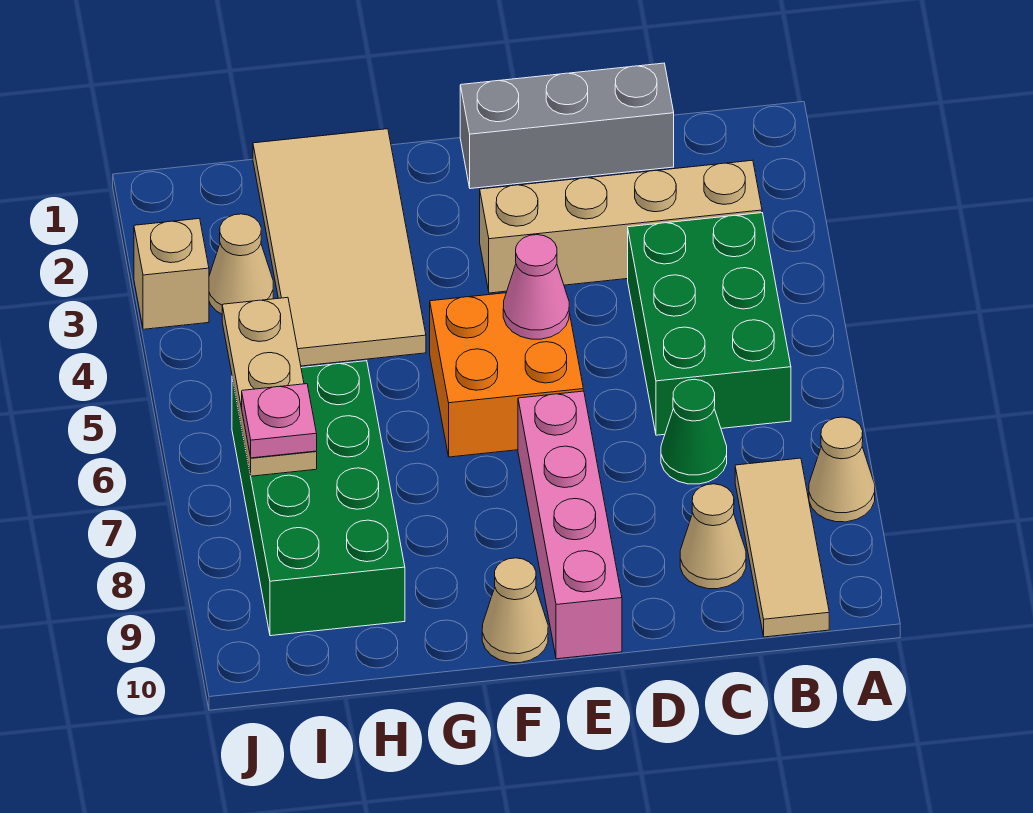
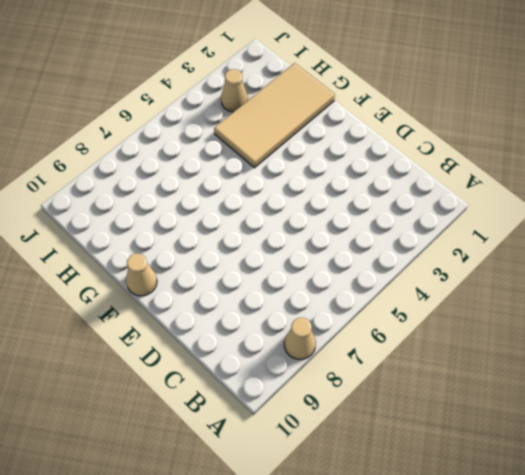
none -> tan brick B3:E3 level 1
none -> green brick B4:C6 level 1
none -> tan tile B8:B10 level 1

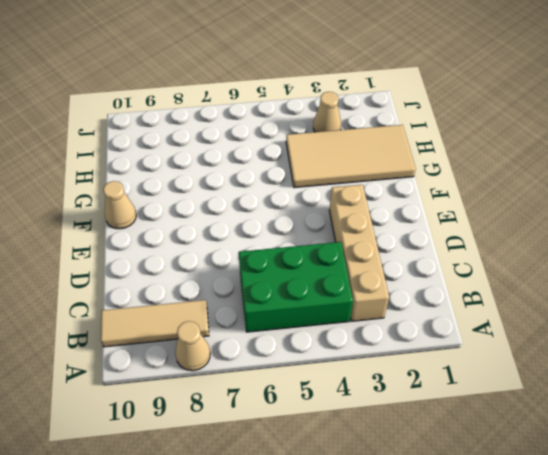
none -> grey brick C1:E1 level 1
none -> green cone C7 level 1
none -> tan cone C9 level 1

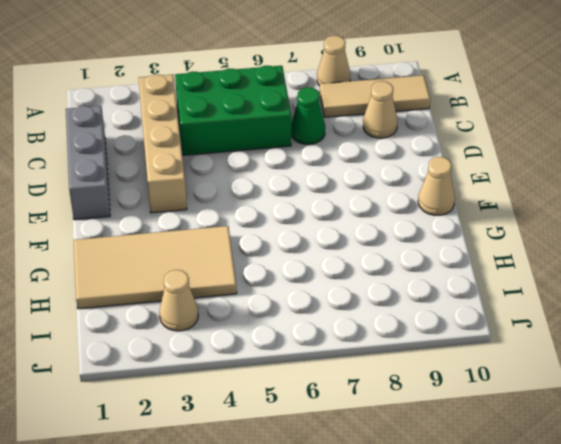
none -> orange brick E5:F6 level 1
none -> pink brick E7:E10 level 1
none -> green brick H6:I9 level 1

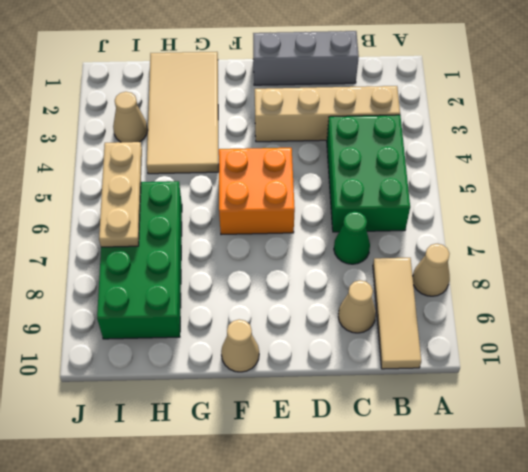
none -> pink brick E7:E10 level 1
none -> tan brick J3 level 1
none -> pink cone E5 level 2

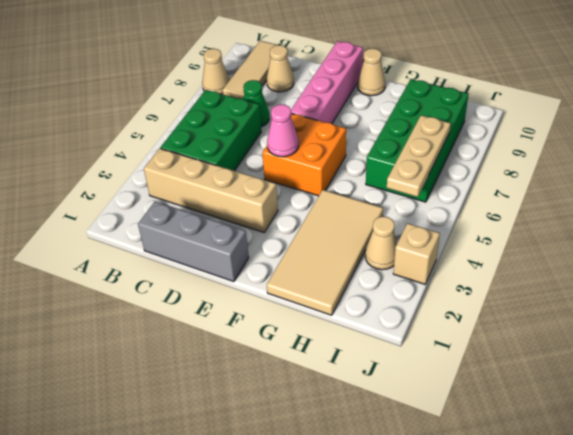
none -> pink plate I7 level 3

